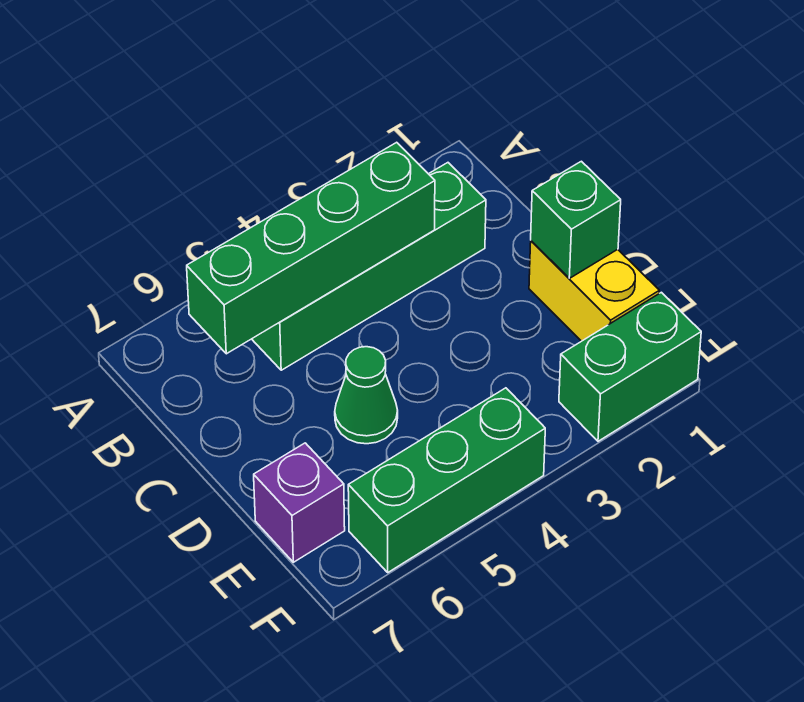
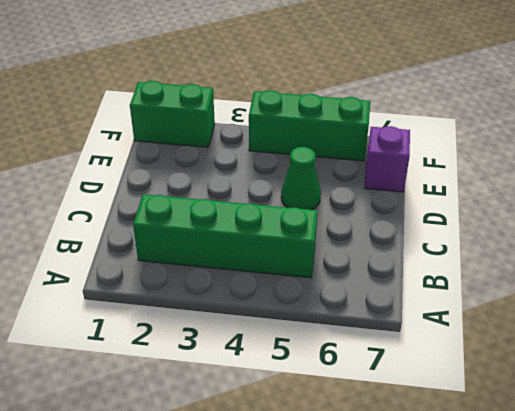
none -> yellow brick D1:E1 level 1
none -> green brick B3:B6 level 2

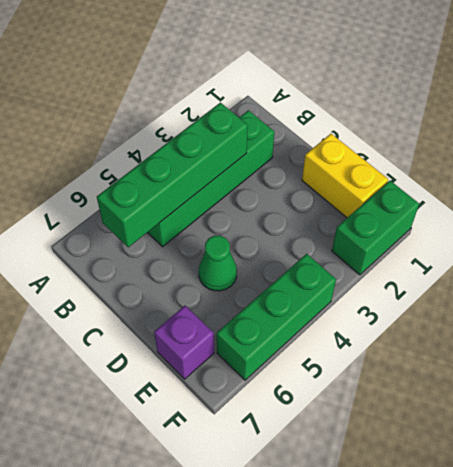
none -> green brick D1 level 2

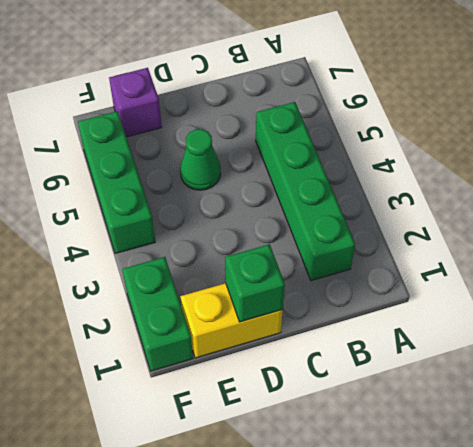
none -> green brick B3:B6 level 2

